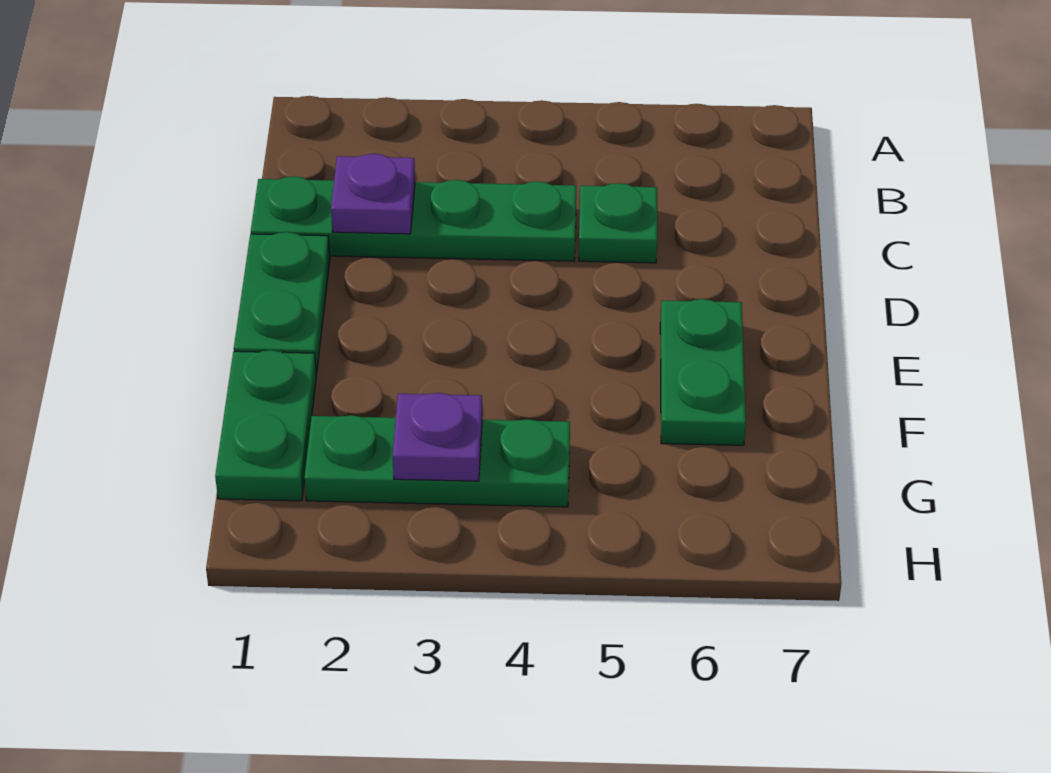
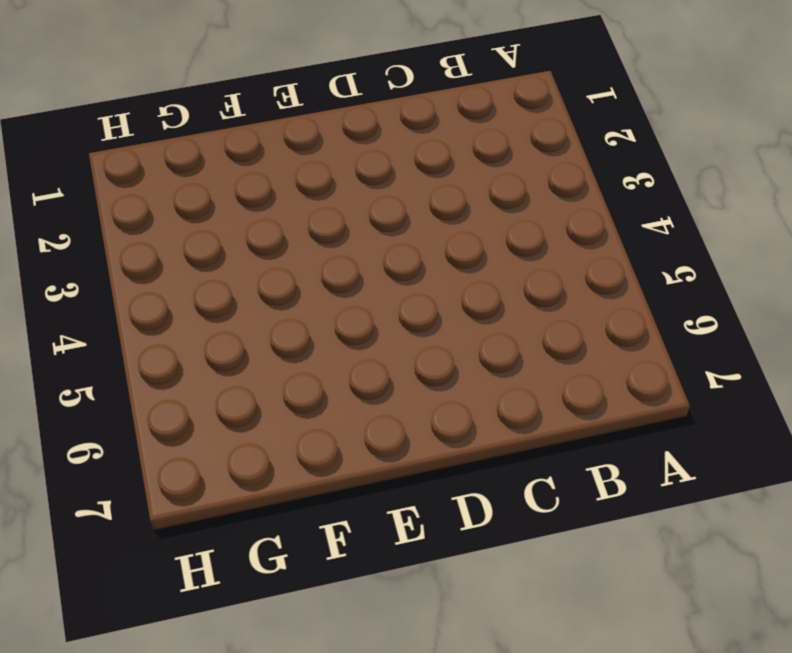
none -> green plate C1:C4 level 1
none -> green plate C5 level 1

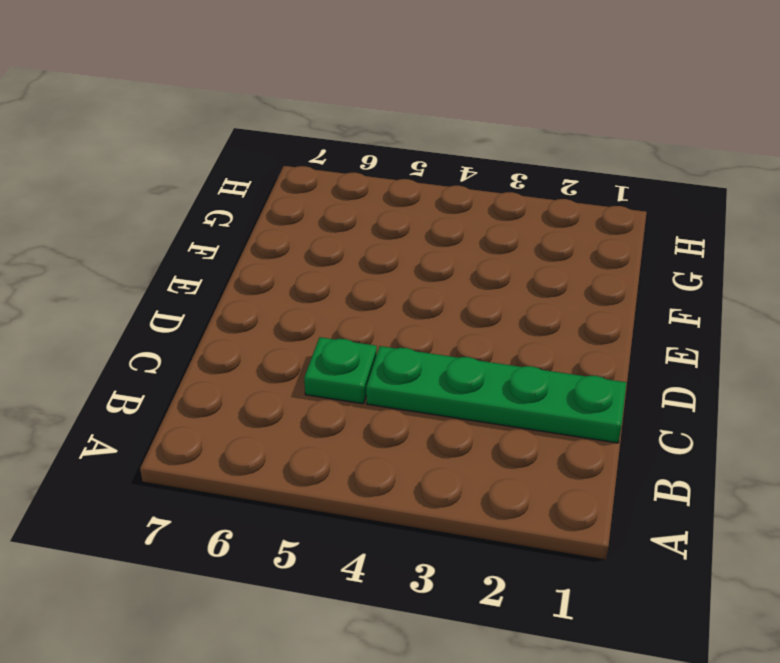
none -> green plate D1:E1 level 1
none -> green plate E6:F6 level 1

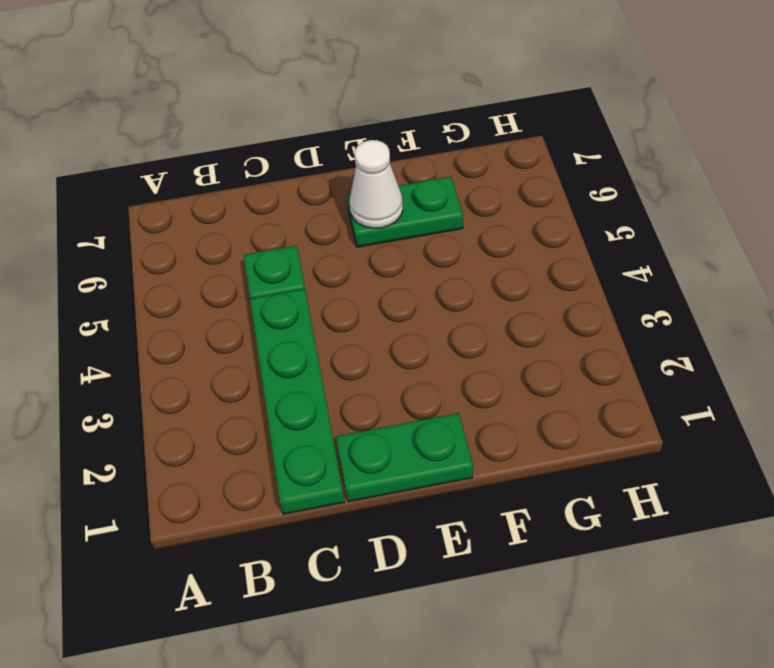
white cone E6 level 2 -> none
none -> green plate F1:G1 level 1
none -> green plate G2:G4 level 1

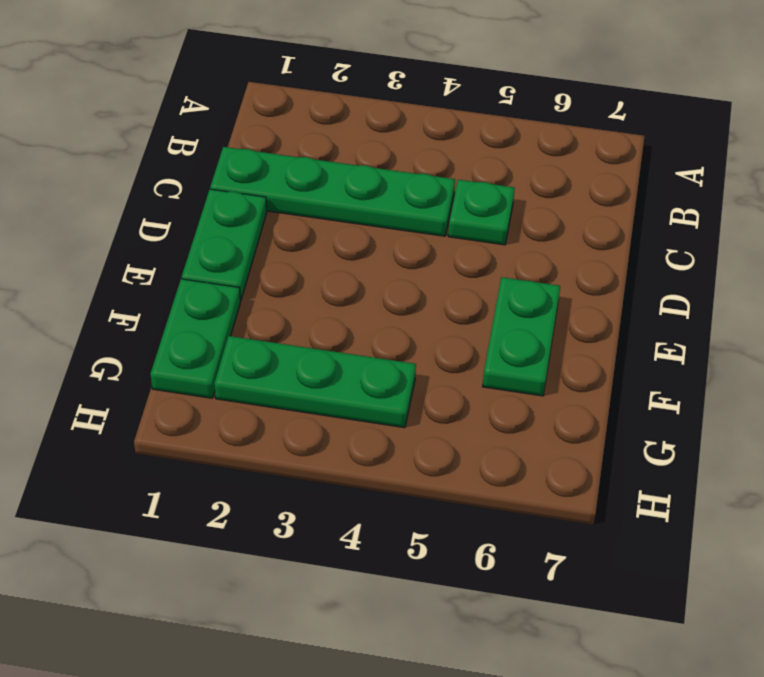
none -> purple plate C2 level 2
none -> purple plate G3 level 2

